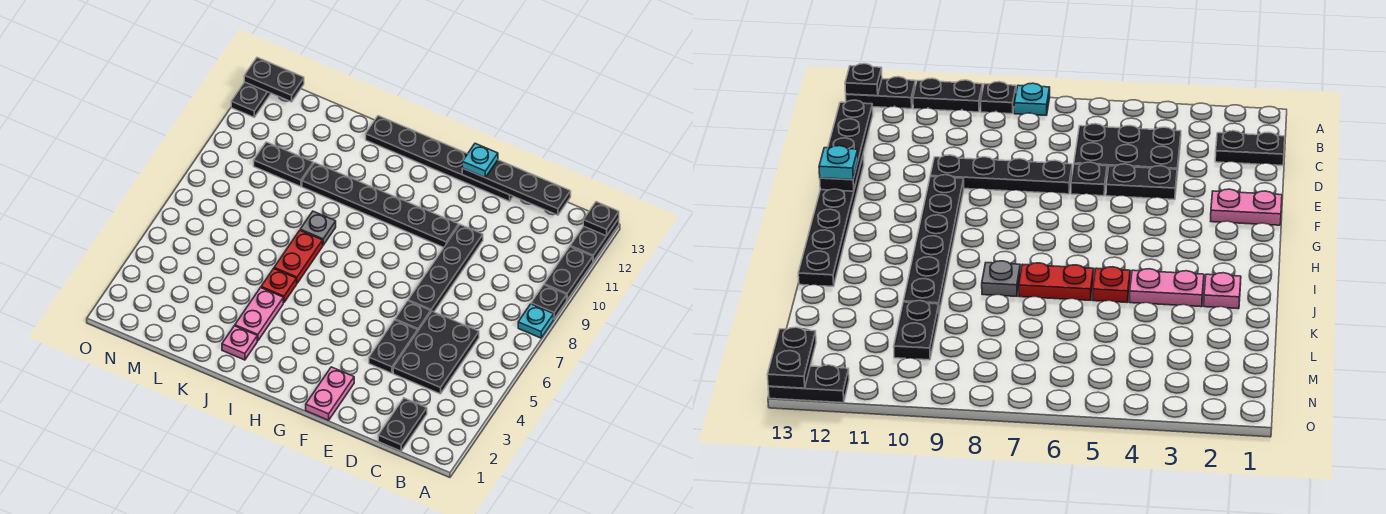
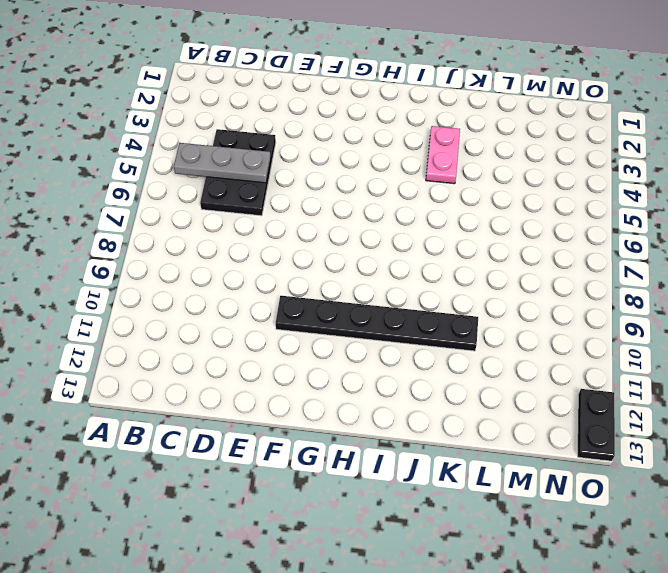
grey plate B5:D5 level 2 -> none
none -> cyan plate A8 level 1
none -> black plate A9 level 1
none -> black plate A10:A11 level 1

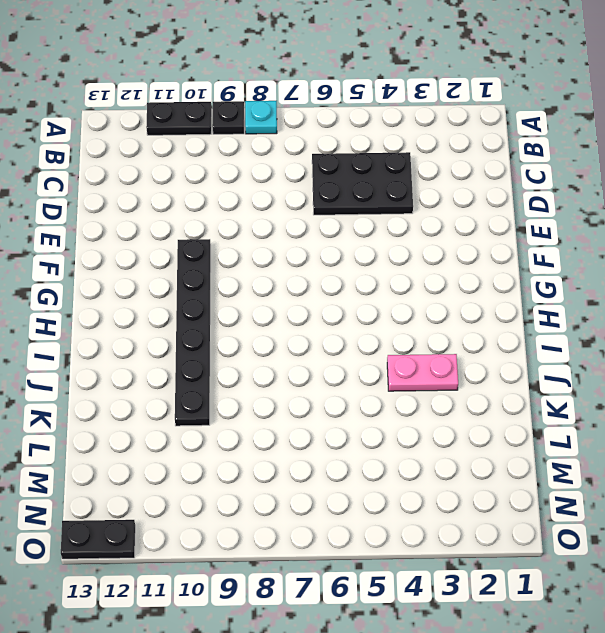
none -> black plate A12:A13 level 1
none -> black plate C1:C2 level 1
none -> black plate E4:E5 level 1

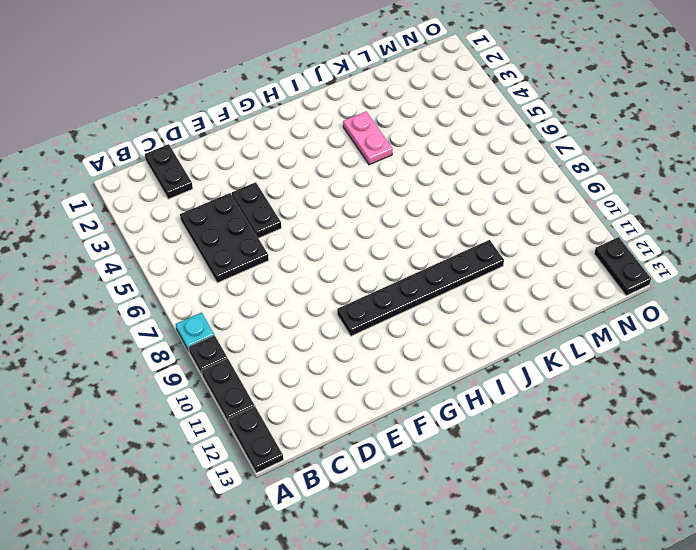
none -> black plate E6 level 1
none -> black plate E7:E10 level 1
none -> black plate E13:J13 level 1

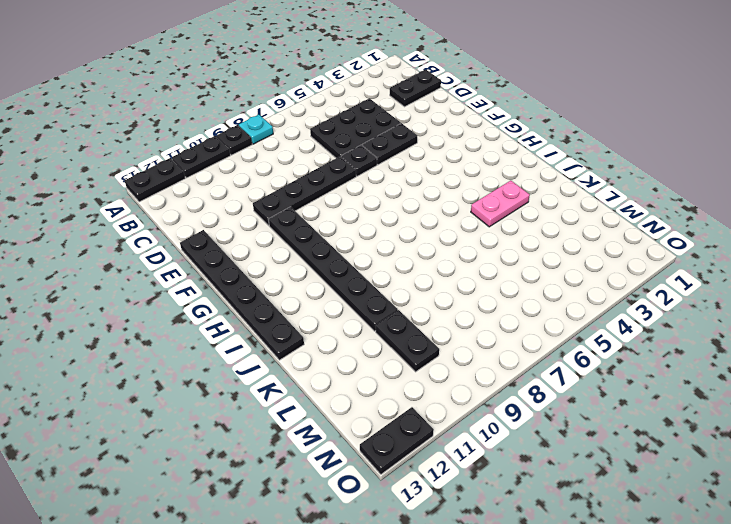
none -> pink plate F1:F2 level 1
none -> pink plate J2 level 1
none -> red plate J5 level 1

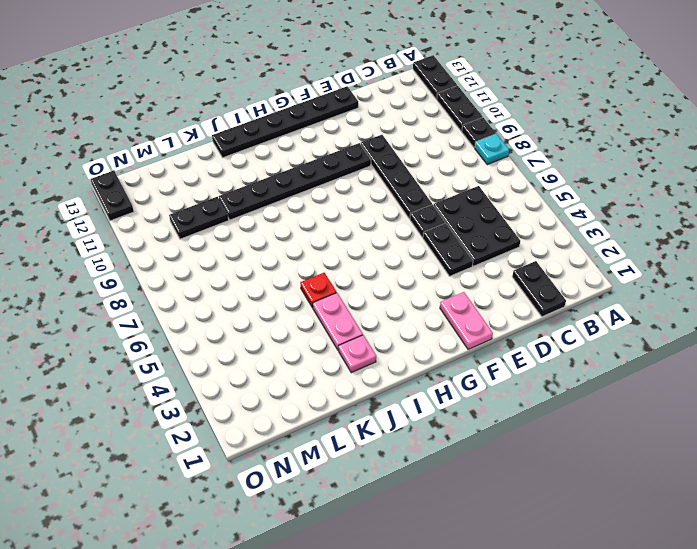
none -> red plate J6:J7 level 1
none -> grey plate J8 level 1
none -> black plate A13 level 2

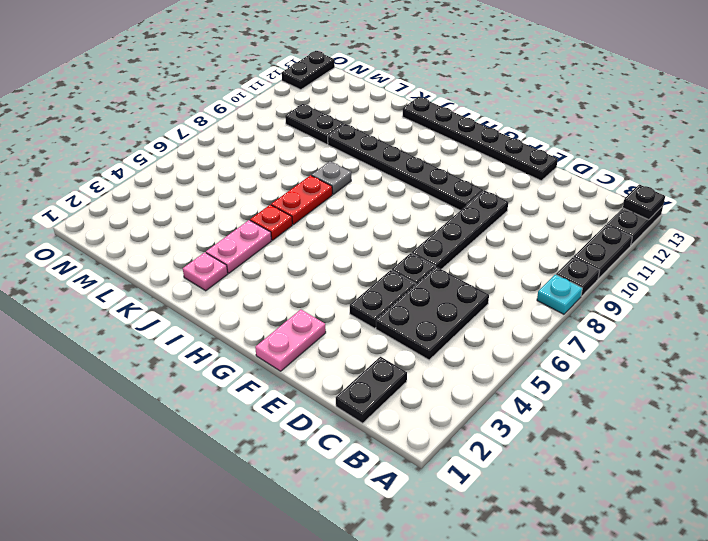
none -> black plate C13:F13 level 2
none -> black plate N13:O13 level 2
none -> cyan plate F13 level 3

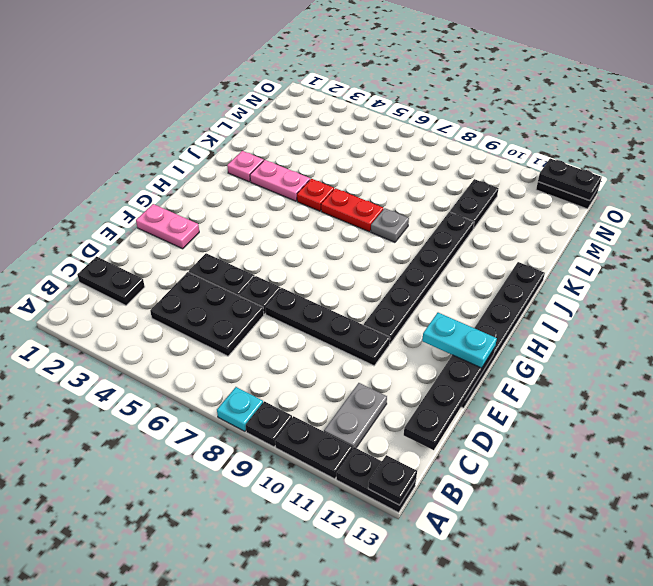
grey plate B11:C11 level 1 -> none
cyan plate F12:F13 level 3 -> cyan plate F13 level 3
black plate O12:O13 level 2 -> black plate N13:O13 level 2

